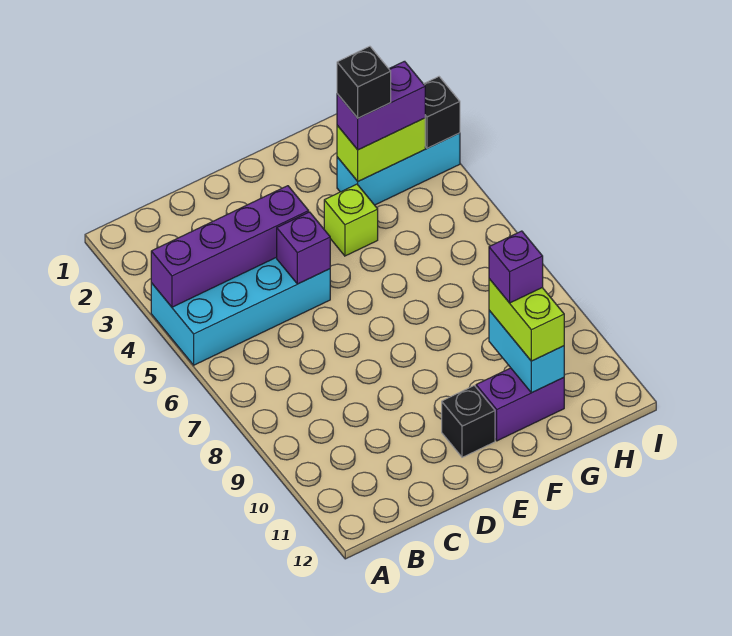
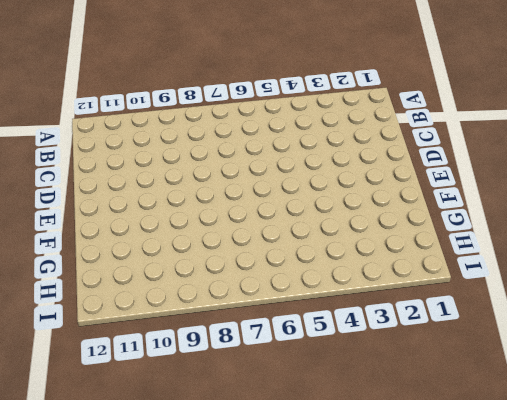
none -> cyan brick A4:D5 level 1
none -> black brick E11 level 1
none -> lime brick F4 level 1

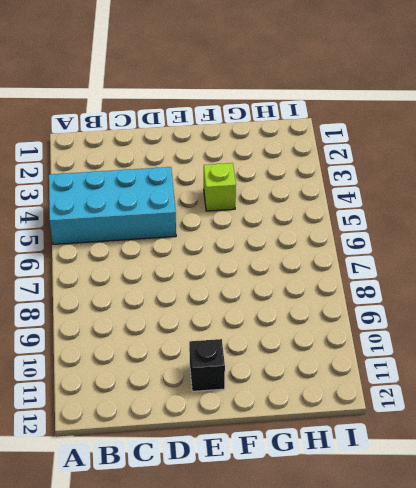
none -> purple brick F11:G11 level 1
none -> cyan brick G3:I3 level 1
none -> purple brick A4:D4 level 2

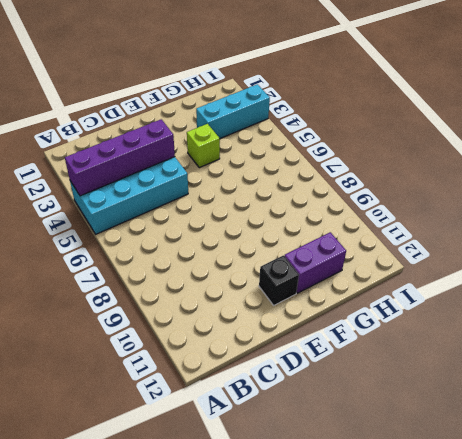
none -> purple brick D5 level 2
none -> lime brick G3:H3 level 2
none -> cyan brick G10:G11 level 2

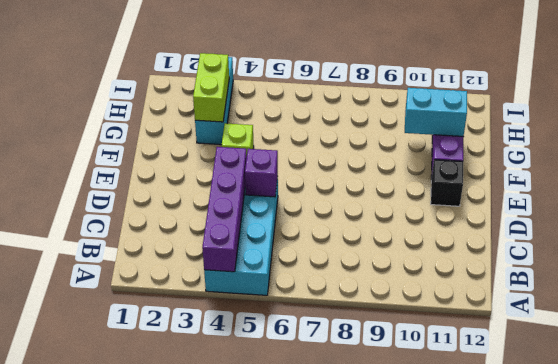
none -> black brick I3 level 2
none -> purple brick G3:H3 level 3
none -> lime brick G10:G11 level 3

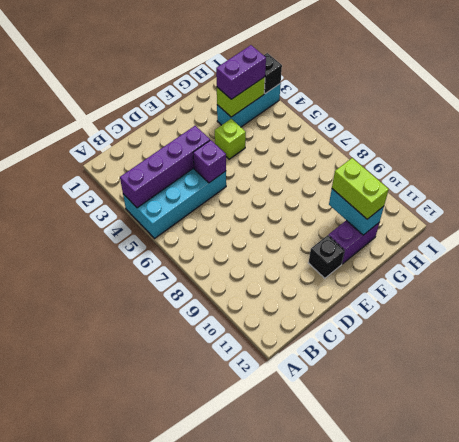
none -> black brick G3 level 4
none -> purple brick G10 level 4

